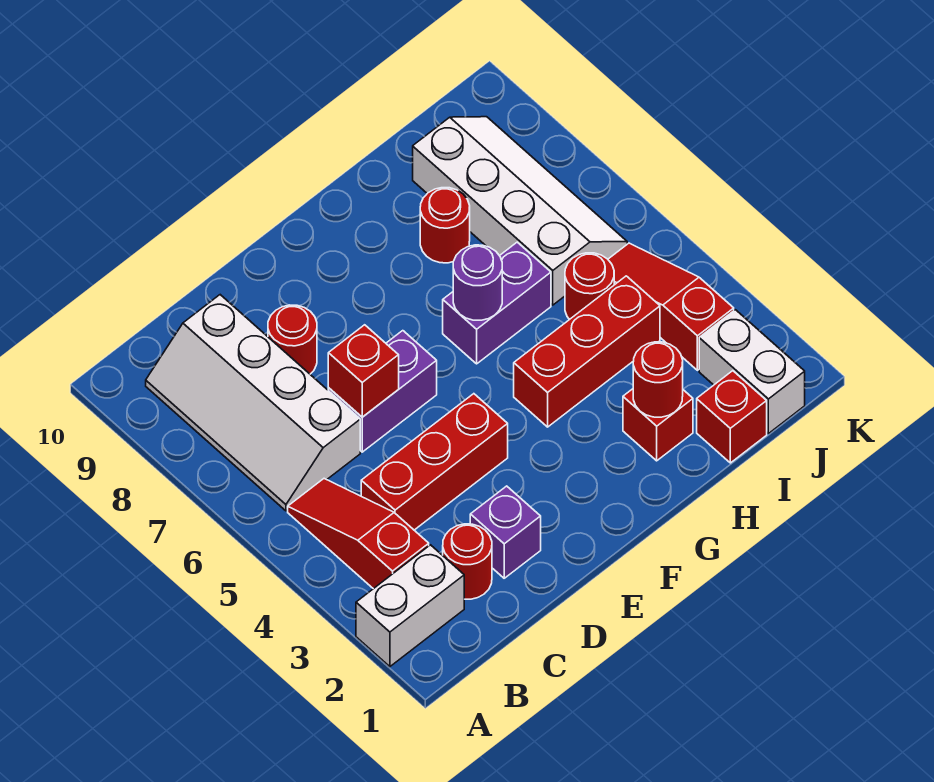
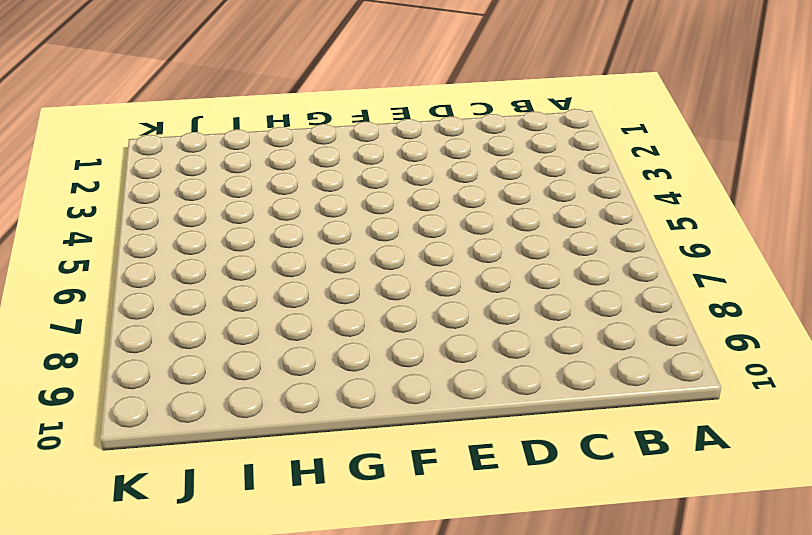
none -> white brick A2:B2 level 1
none -> red slope B3:B5 level 1 top 3
none -> white slope B6:C9 level 1 top C

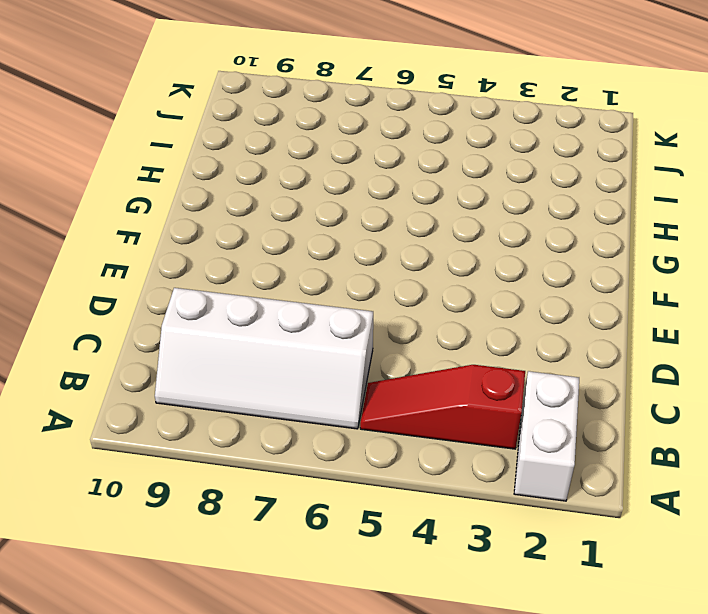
none -> red round brick C2 level 1
none -> red brick C4:E4 level 1
none -> purple brick D2 level 1

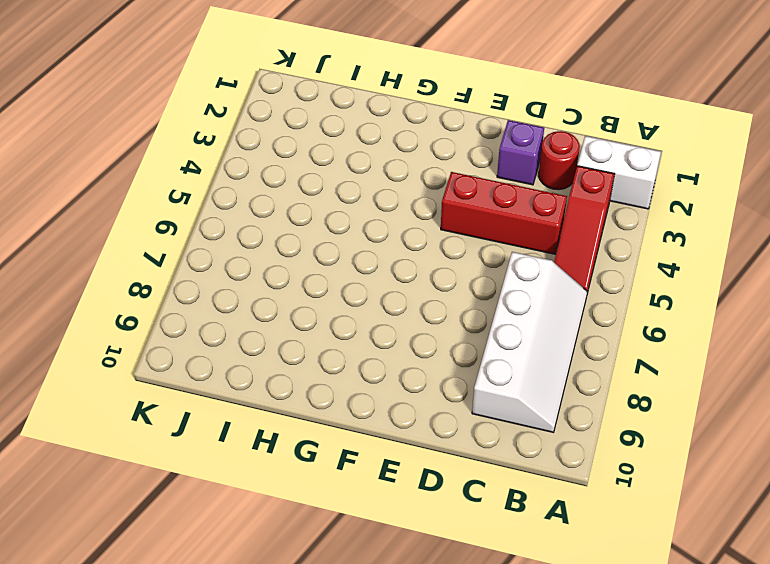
none -> purple brick D6:E6 level 1
none -> red round brick D8 level 1
none -> red brick G4:I4 level 1

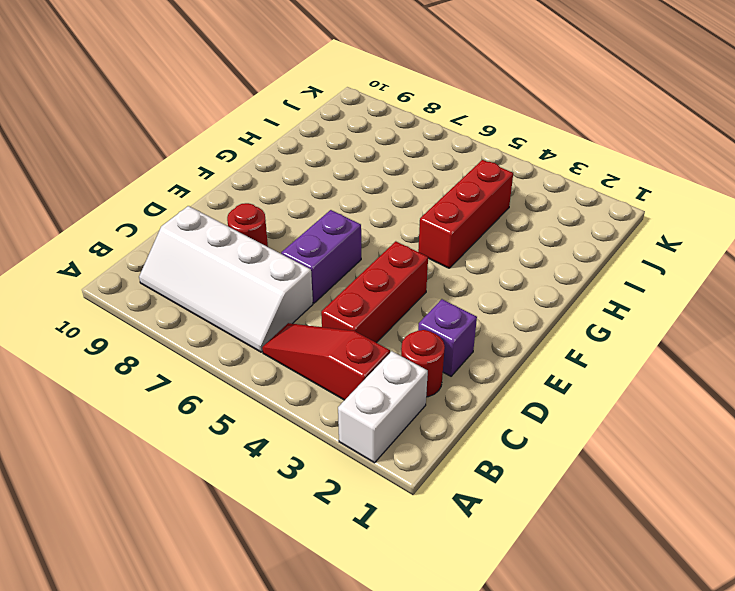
none -> purple brick G6:H6 level 1
none -> red brick H2 level 1
none -> red round brick H8 level 1

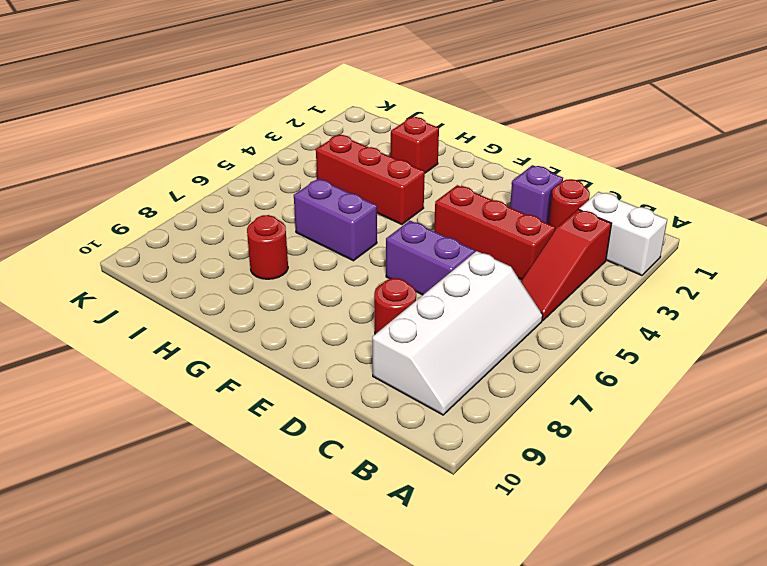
none -> red brick I1 level 1
none -> red round brick I5 level 1
none -> white slope I6:J9 level 1 top I

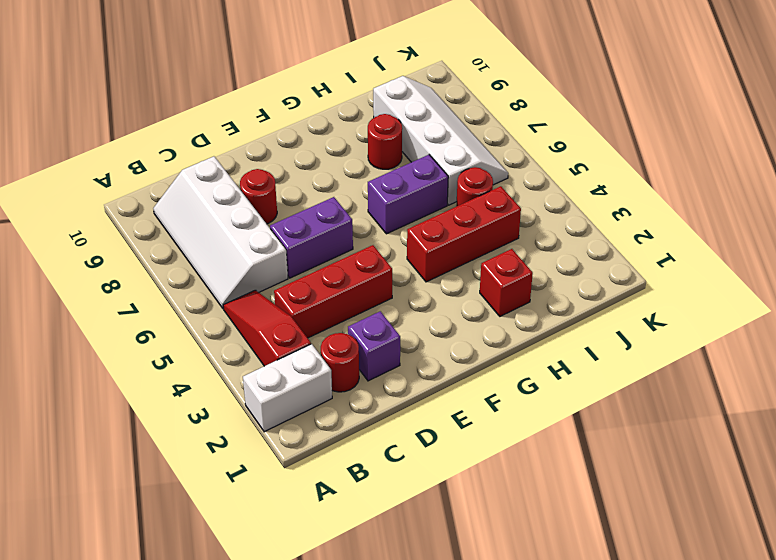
none -> red brick I1 level 1
none -> white brick J1:J2 level 1
none -> red slope J3:J5 level 1 top 3

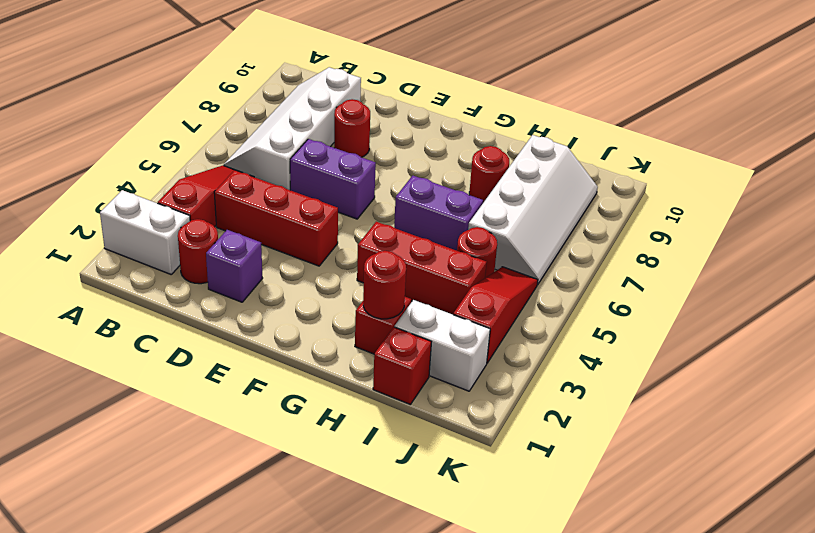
white brick I2:J2 level 1 -> white brick J1:J2 level 1
none -> red brick D6 level 2
none -> purple round brick G6 level 2

